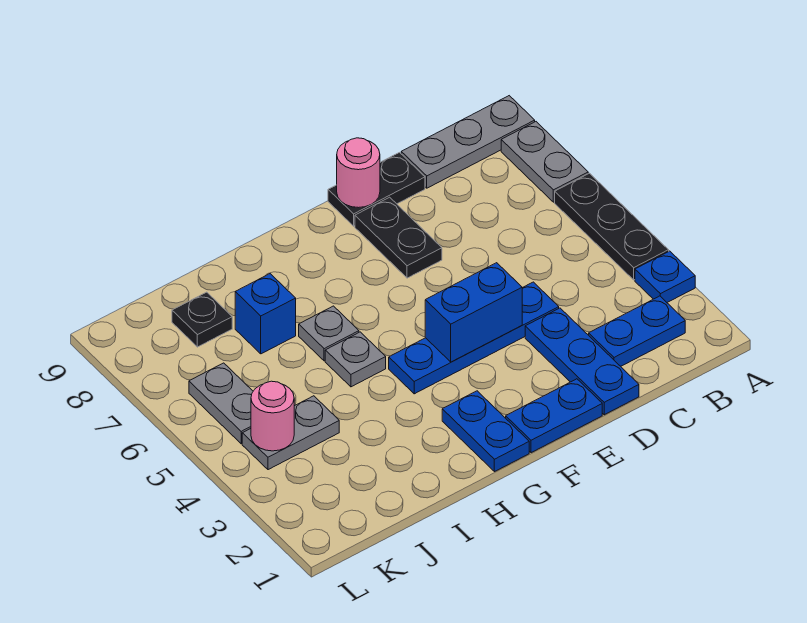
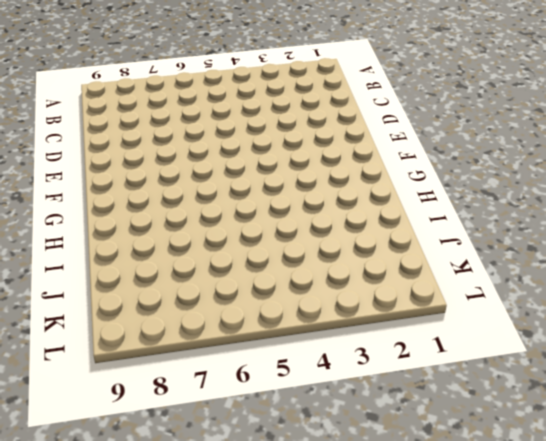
none -> blue plate A3 level 1
none -> black plate A4:A6 level 1
none -> grey plate A7:A8 level 1

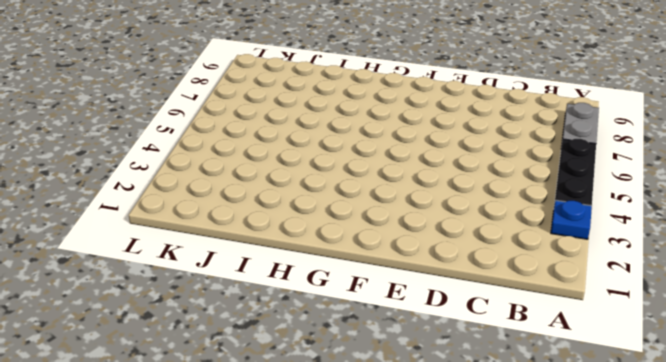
none -> grey plate A9:C9 level 1
none -> blue plate B2:C2 level 1
none -> blue plate D1:D3 level 1

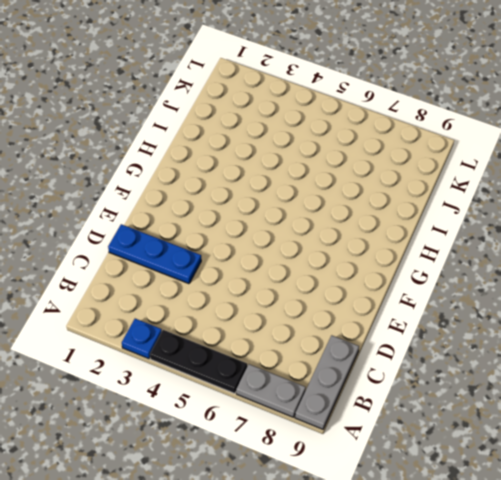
none -> blue plate B2:C2 level 1
none -> blue plate D4:G4 level 1
none -> black plate D9:E9 level 1

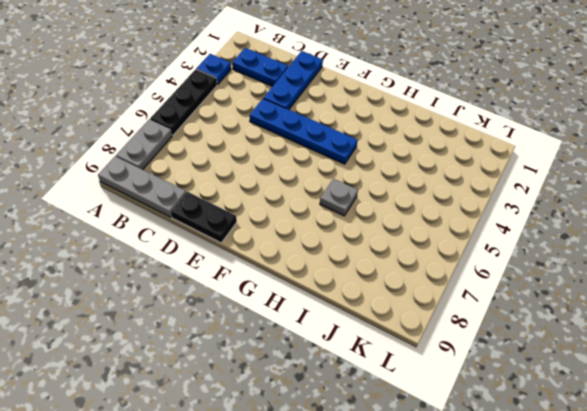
none -> blue plate E1:F1 level 1
none -> black plate E7:E8 level 1
none -> blue plate G1:G2 level 1

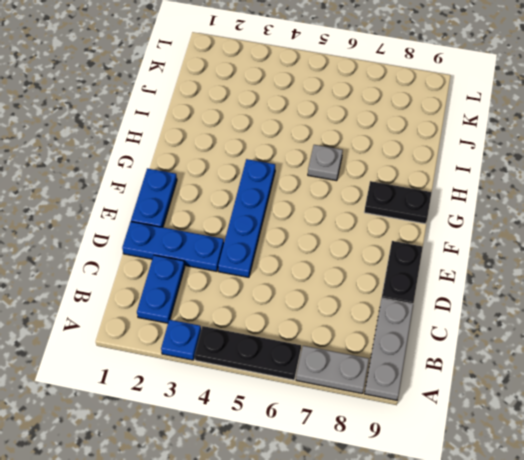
black plate G8:G9 level 1 -> black plate E7:E8 level 1
none -> blue plate G1:G2 level 1
none -> grey plate H5 level 1
none -> blue brick I7 level 1

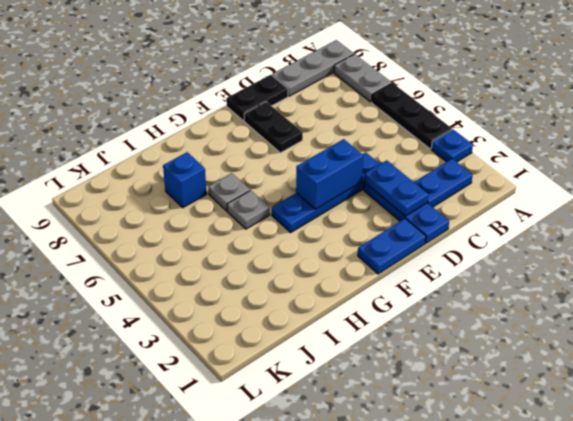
blue plate D2:D3 level 2 -> blue plate G1:G2 level 1
none -> grey plate J4:K4 level 1
none -> black plate J8 level 1
none -> grey plate K5:K6 level 1

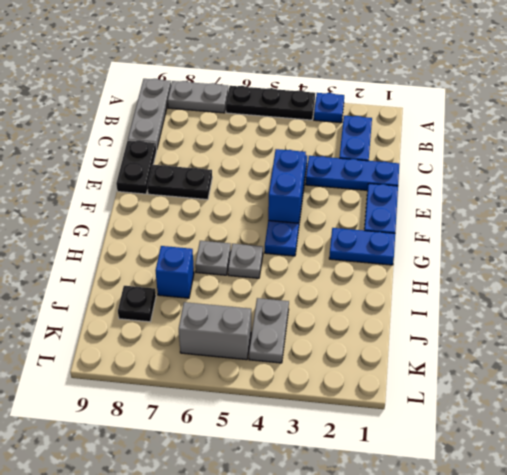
grey brick K5:K6 level 1 -> grey plate K5:K6 level 1
none -> pink round brick E9 level 2
none -> pink round brick K4 level 2

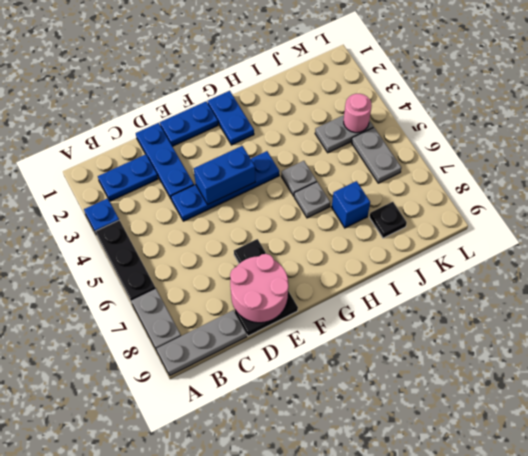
pink round brick D8:E9 level 2 -> pink round brick E9 level 2

